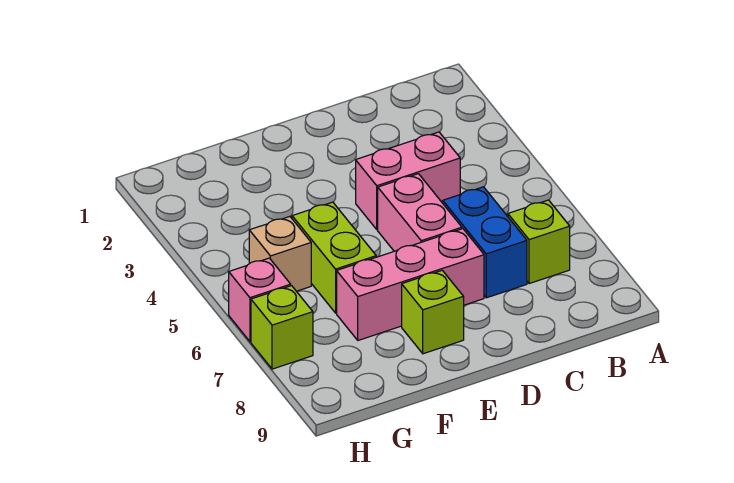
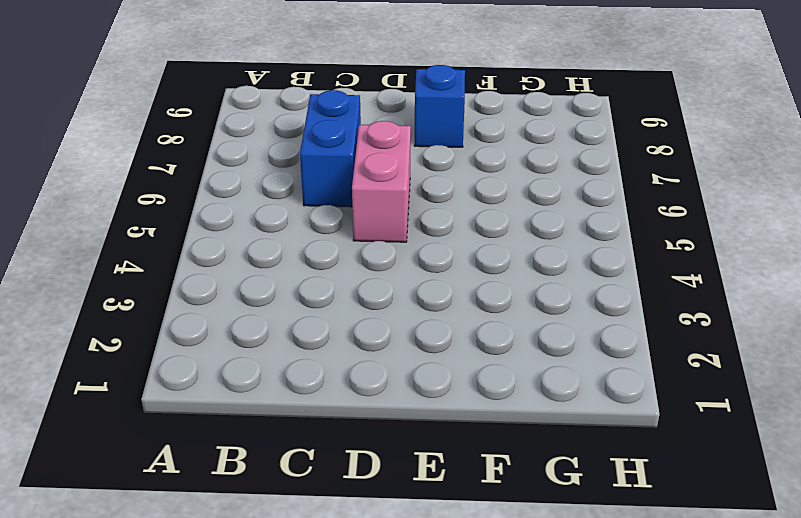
blue brick E8 level 1 -> lime brick E8 level 1
none -> lime brick B7 level 1
none -> pink brick C4:D4 level 1

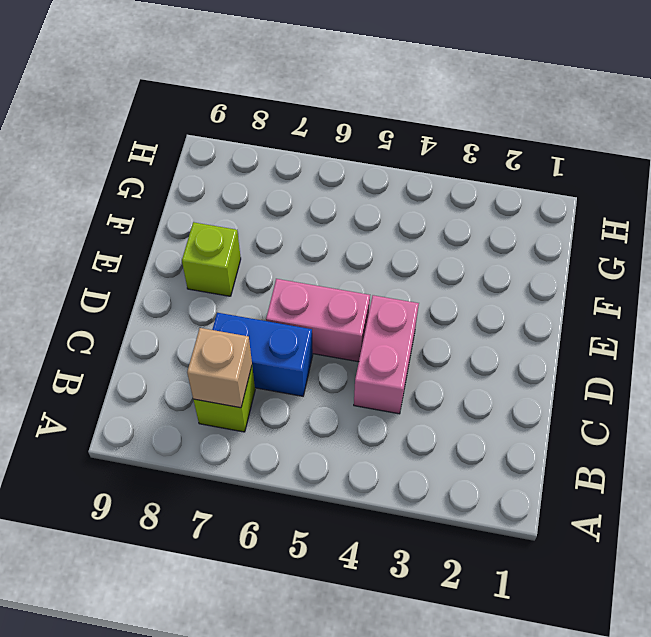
tan brick B7 level 2 -> tan brick G5 level 1
none -> pink brick D7:F7 level 1
none -> lime brick F5:F6 level 1

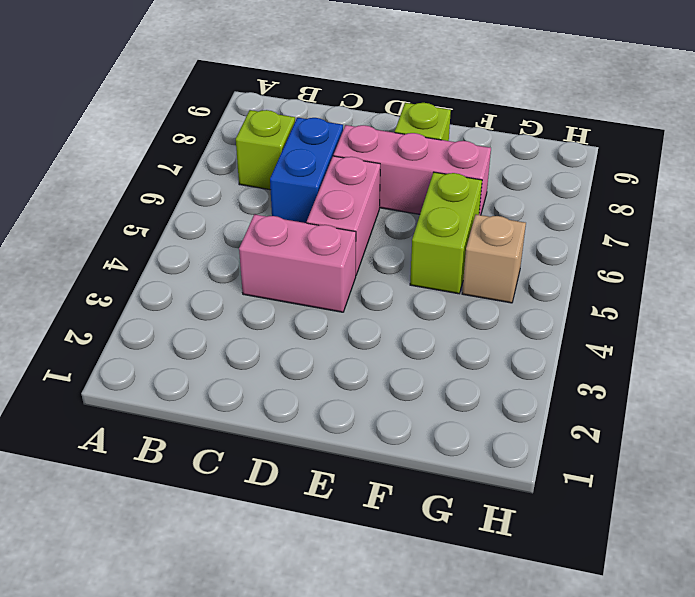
none -> pink brick H6 level 1
none -> lime brick H7 level 1

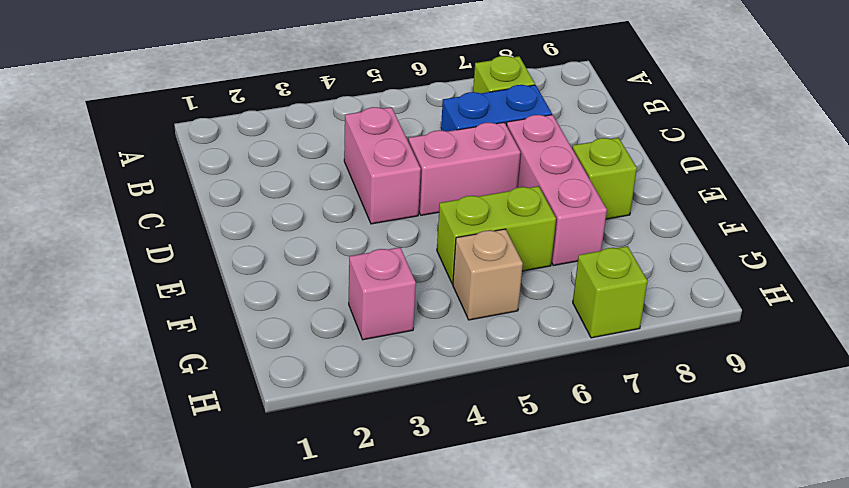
pink brick G3 level 1 -> pink brick H6 level 1

